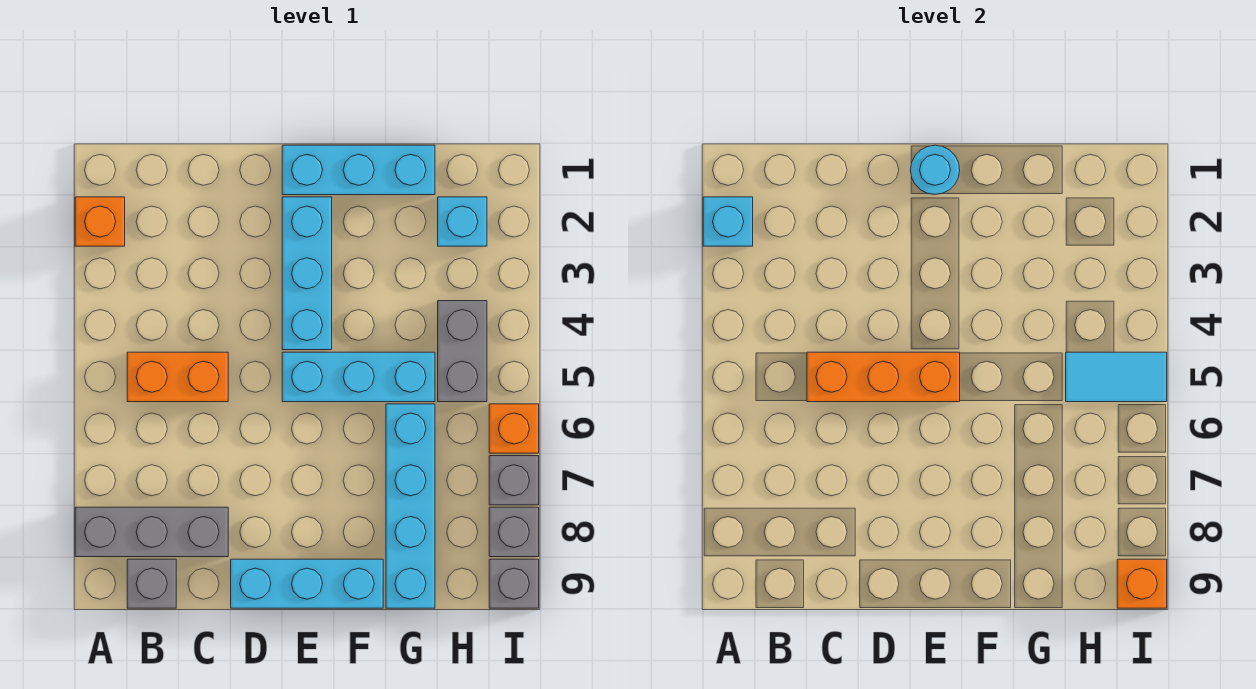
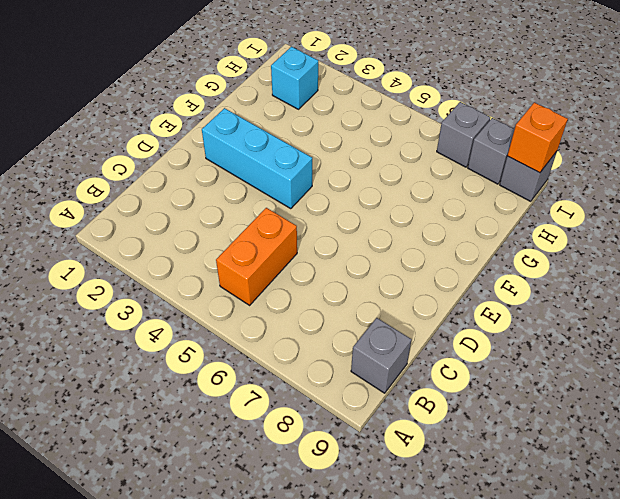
none -> orange brick A2 level 1
none -> grey brick A8:C8 level 1
none -> cyan brick D9:F9 level 1

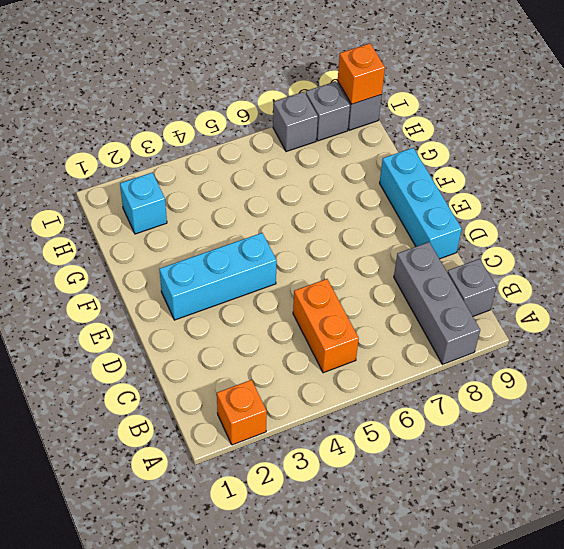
none -> cyan brick E1:G1 level 1
none -> cyan brick E5:G5 level 1
none -> cyan brick G6:G9 level 1

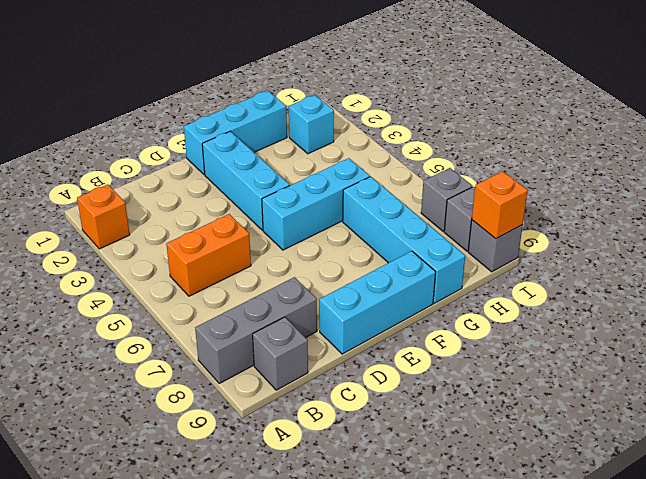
none -> grey brick H4:H5 level 1
none -> orange brick I6 level 1
none -> cyan brick A2 level 2

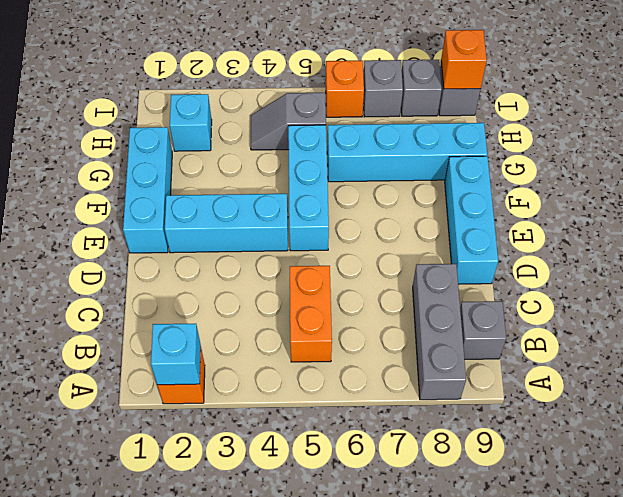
grey slope H4:H5 level 1 top 5 -> grey brick H4:H5 level 1
none -> orange brick C5:E5 level 2
none -> cyan round brick E1 level 2
none -> cyan tile H5:I5 level 2

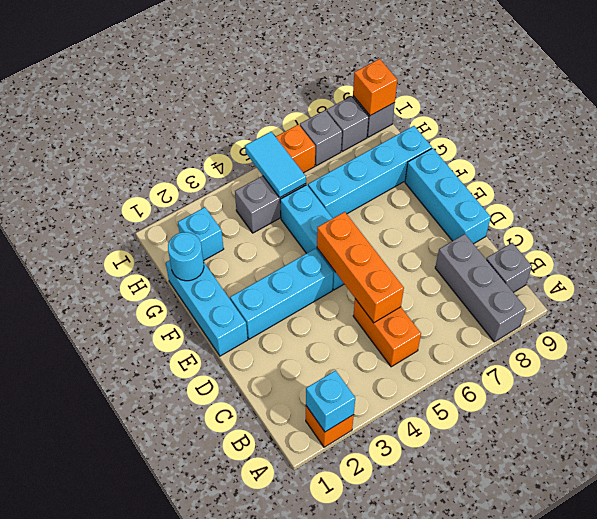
cyan round brick G1 level 2 -> cyan round brick E1 level 2

